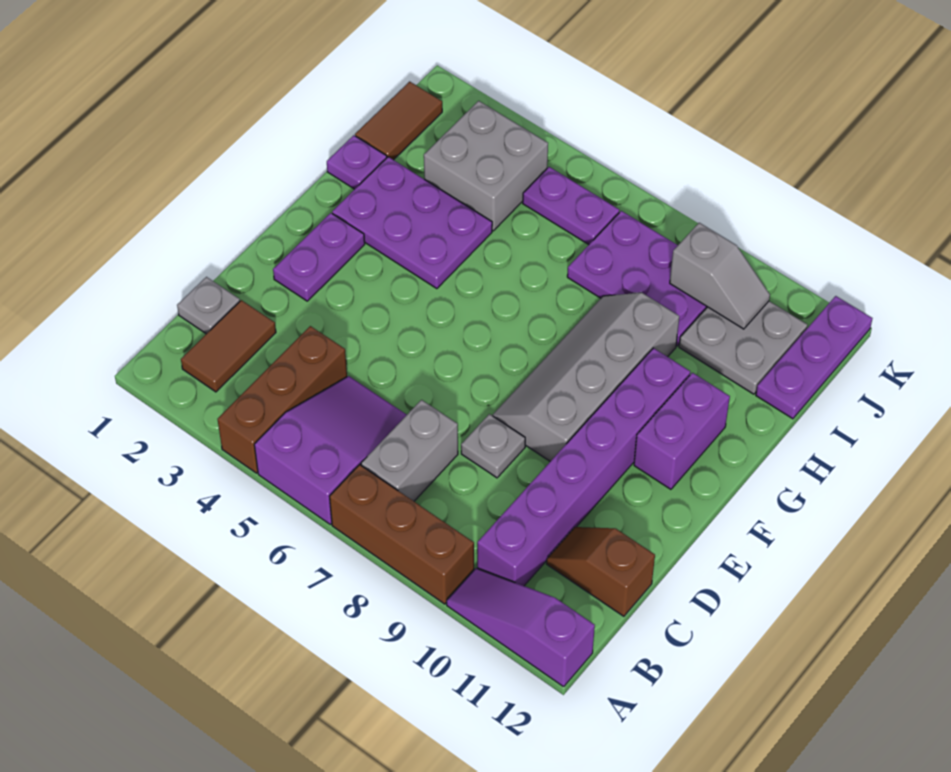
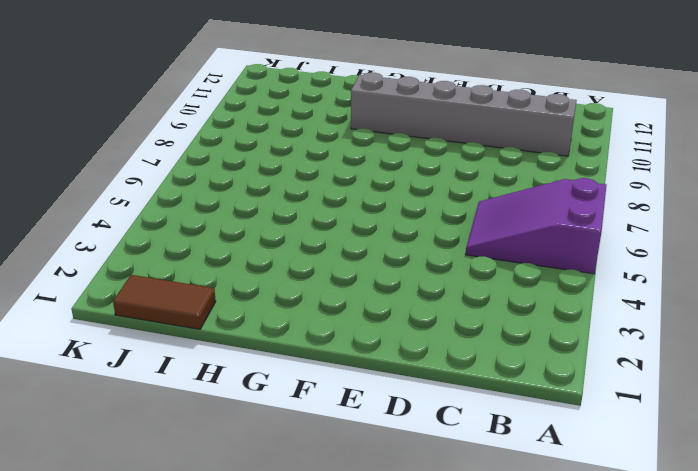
grey brick B10:G10 level 1 -> purple brick B10:G10 level 1
none -> brown brick A4:C4 level 1
none -> brown brick A7:A9 level 1
none -> purple slope A10:A12 level 1 top 12

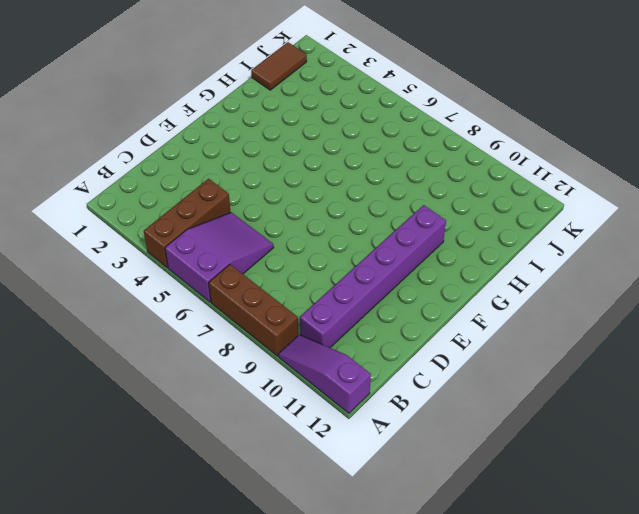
none -> brown tile B2:C2 level 1
none -> grey brick B7:C7 level 1
none -> grey plate C1 level 1

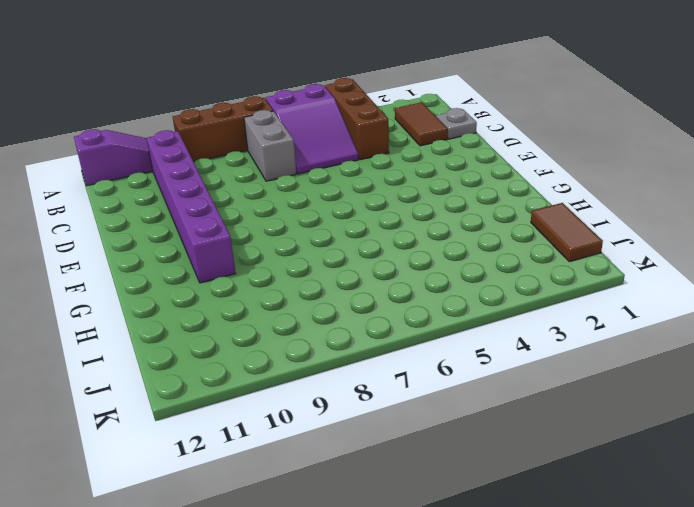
none -> brown slope C11:C12 level 1 top 12
none -> grey plate D8 level 1
none -> purple plate E2:F2 level 1

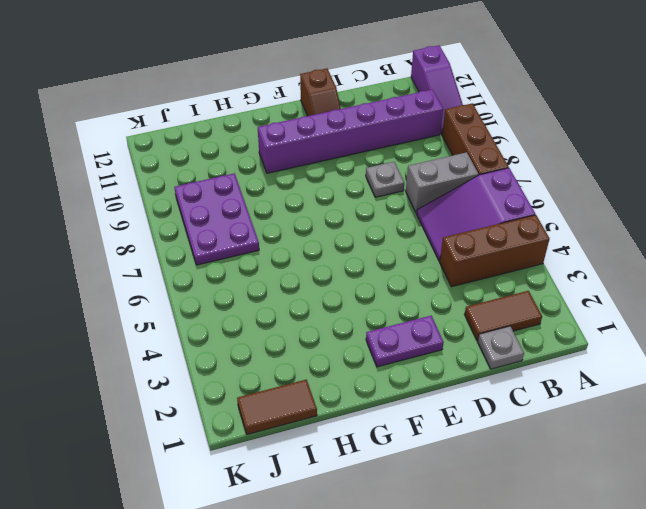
brown slope E11:E12 level 1 top 12 -> brown slope C11:C12 level 1 top 12
none -> grey slope E8:H9 level 1 top 9
none -> purple brick F11:G11 level 1
none -> purple plate G2:H4 level 1

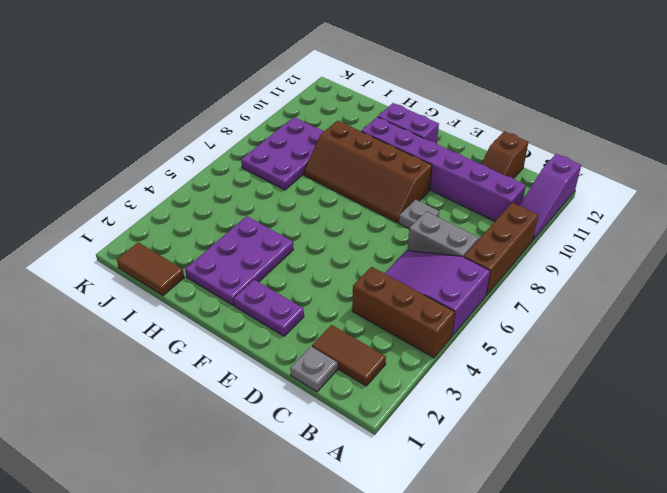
brown slope E8:H9 level 1 top 9 -> grey slope E8:H9 level 1 top 9
none -> purple plate H1 level 1
none -> grey brick I3:J4 level 1
none -> grey plate I10:J11 level 1

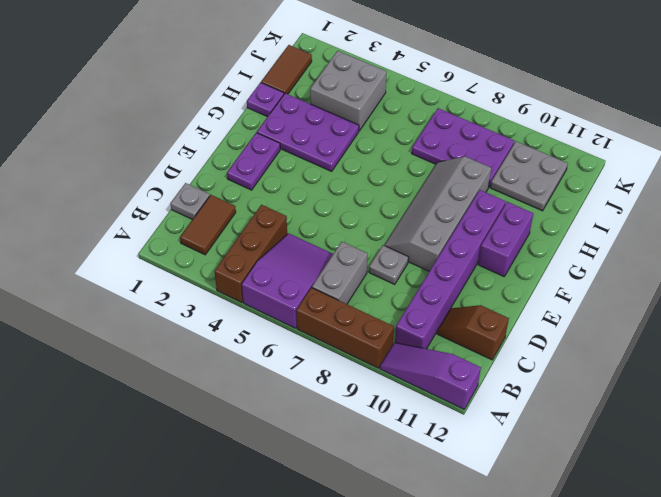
none -> purple plate I12:K12 level 1
none -> purple plate J5:J6 level 1
none -> grey slope J9:J10 level 2 top 9

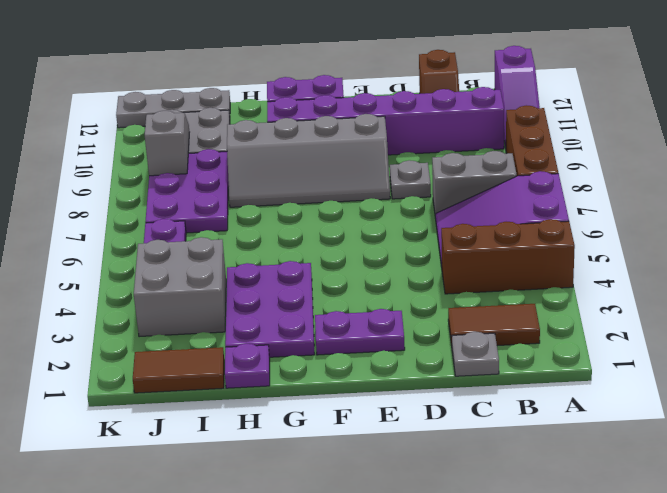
grey plate I12:K12 level 1 -> purple plate I12:K12 level 1

